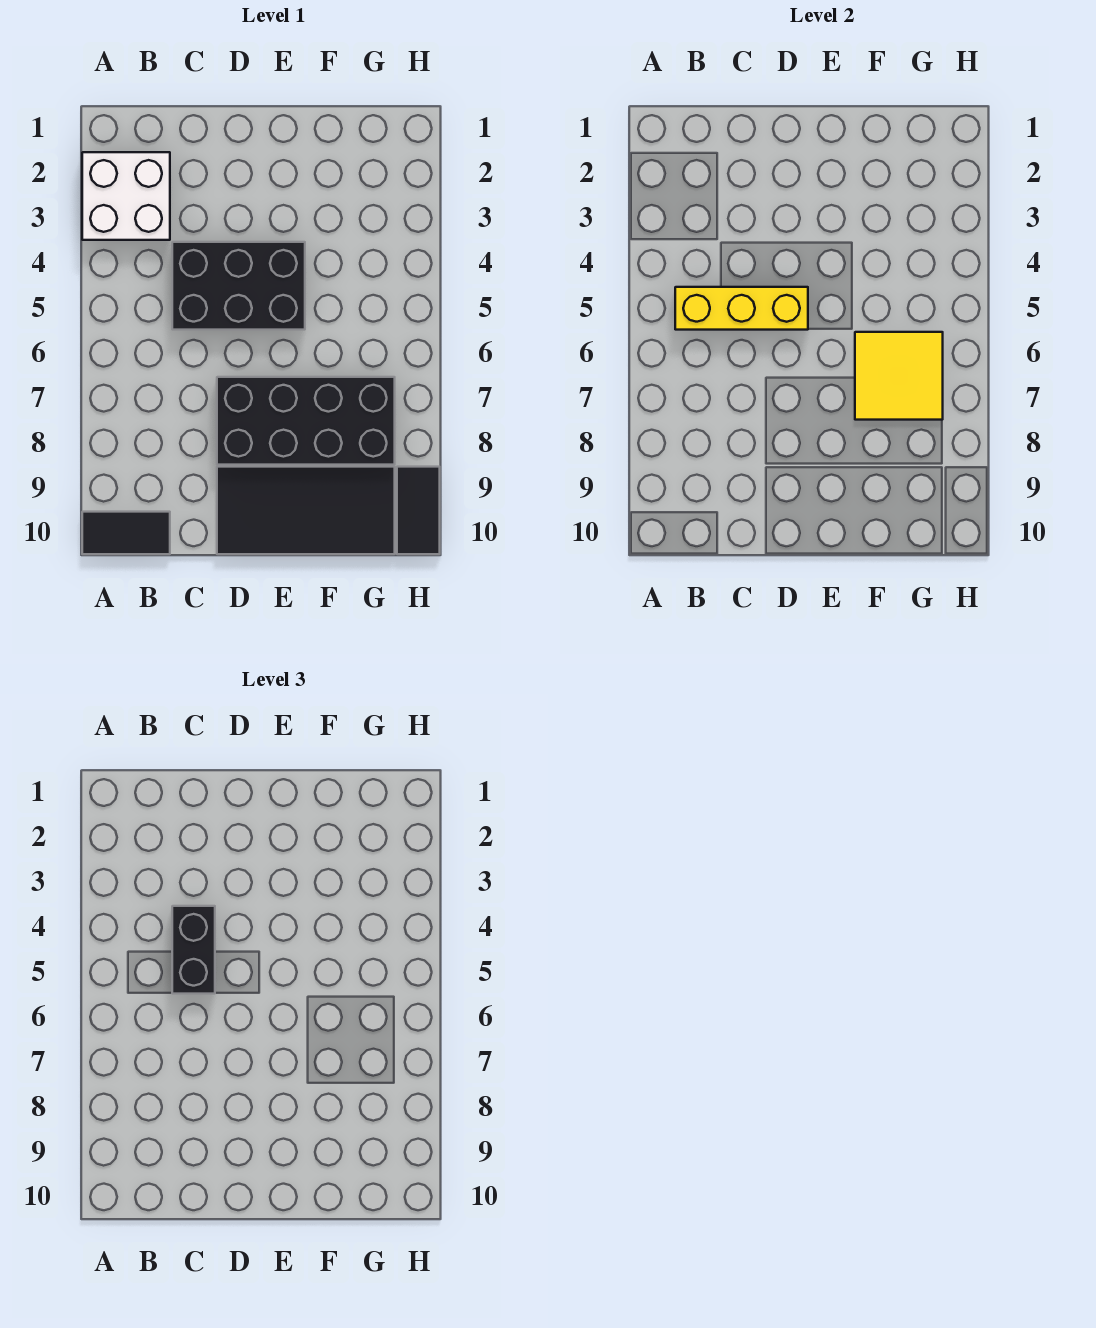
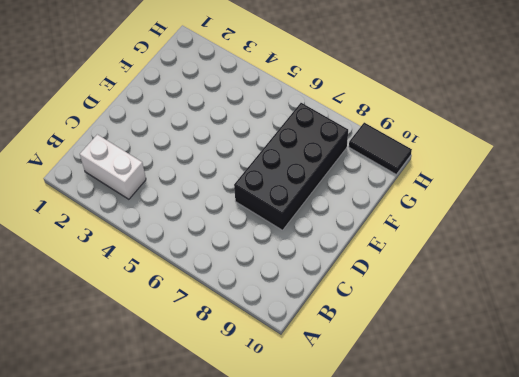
white brick B2:B3 level 1 -> white brick A2:B3 level 1
none -> black tile A10:B10 level 1
none -> black brick C4:E5 level 1

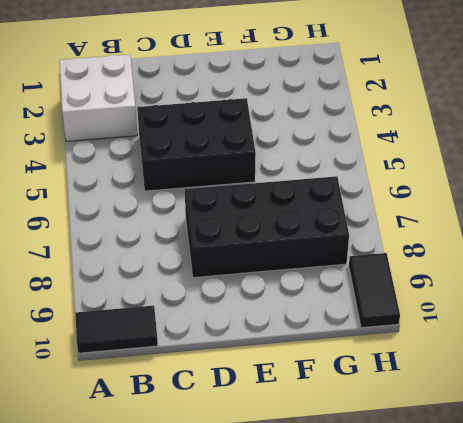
none -> black tile D9:G10 level 1
none -> yellow brick B5:D5 level 2

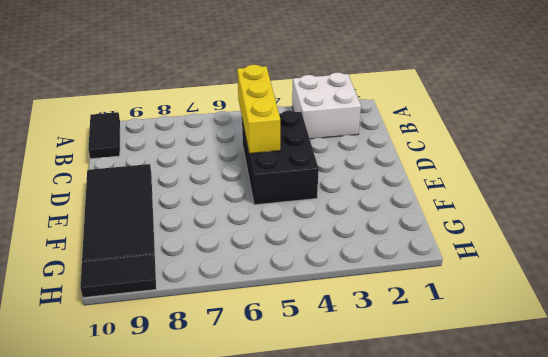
none -> black brick D7:G8 level 1
none -> yellow tile F6:G7 level 2

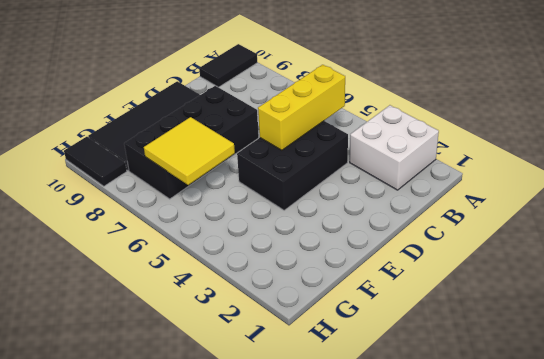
none -> black brick C4:C5 level 3

